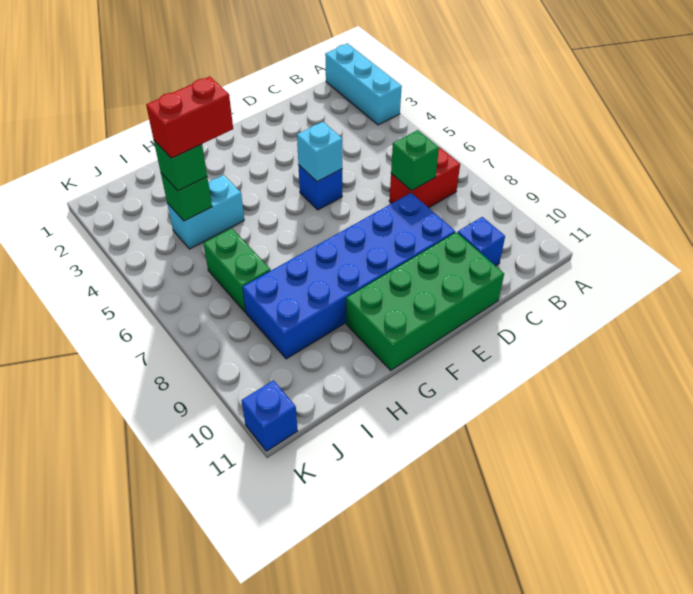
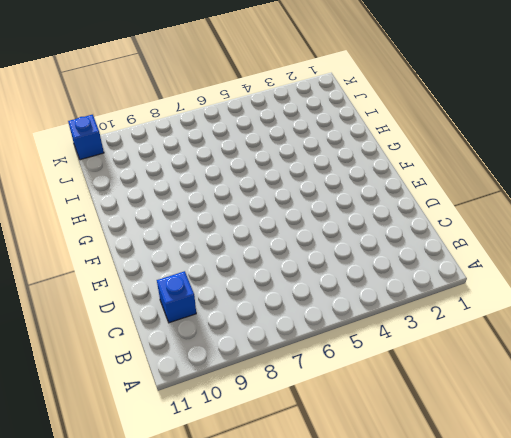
none -> cyan brick A1:A3 level 1
none -> red brick B7:C7 level 1
none -> blue brick D8:I9 level 1

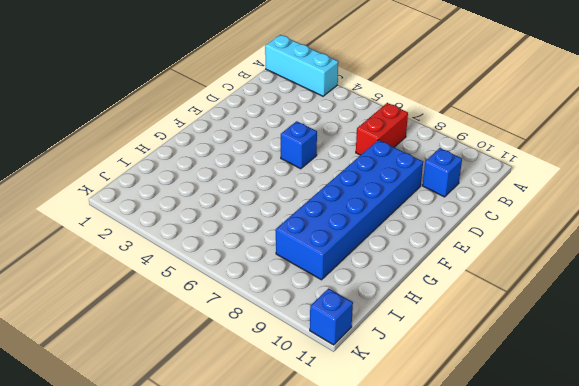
none -> green brick D10:G11 level 1
none -> cyan brick H4:I4 level 1
none -> green brick I6:I7 level 1

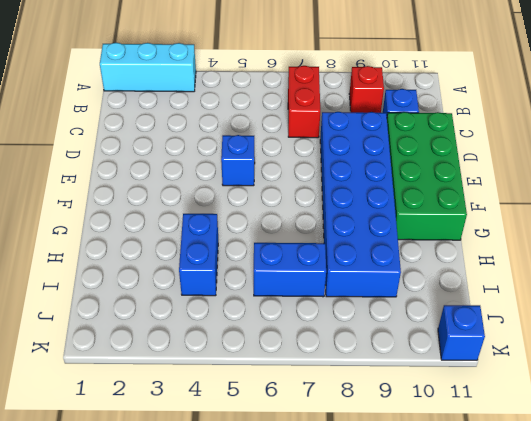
red brick B9 level 1 -> none
blue brick H4:I4 level 1 -> cyan brick H4:I4 level 1
blue brick I6:I7 level 1 -> green brick I6:I7 level 1
none -> green brick C7 level 2
none -> cyan brick E5 level 2
none -> green brick I4 level 2

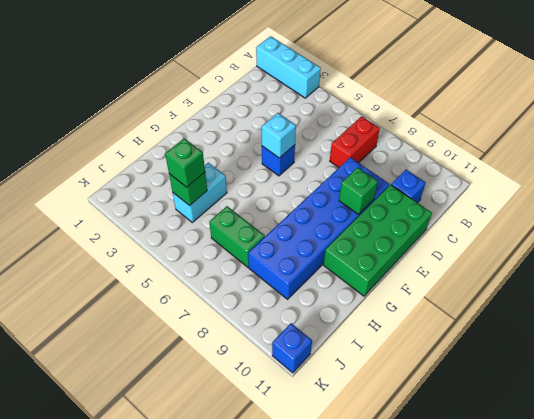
green brick E9 level 2 -> green brick C7 level 2
none -> red brick H4:I4 level 4

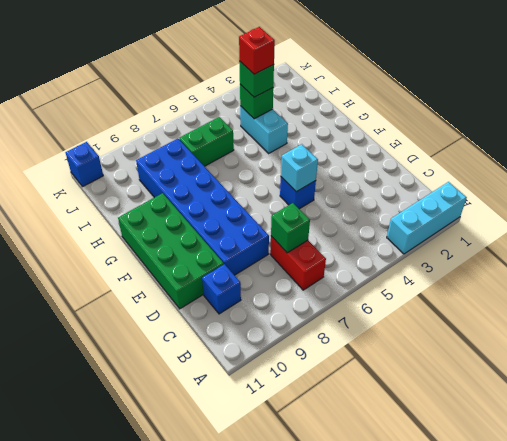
red brick I4 level 4 -> red brick H4:I4 level 4

